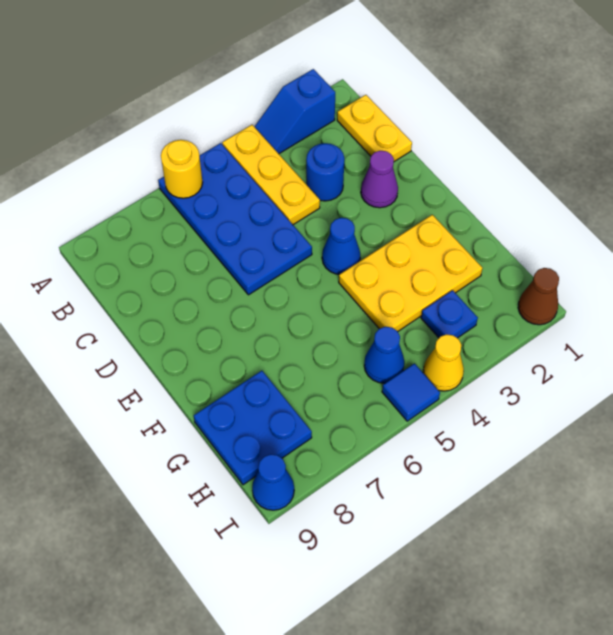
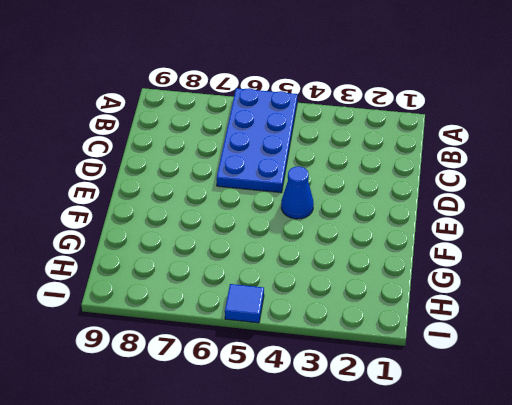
none -> blue slope A2:A3 level 1 top 2
none -> yellow plate A4:C4 level 1
none -> yellow plate B1:C1 level 1

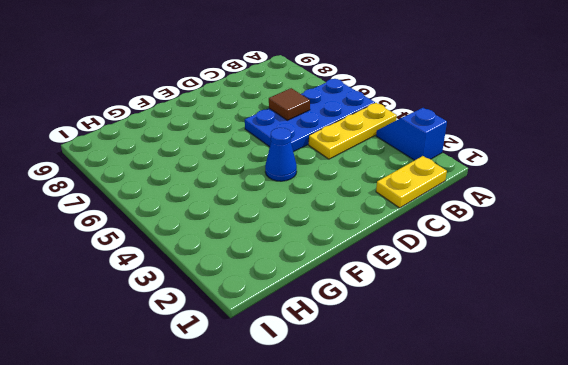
brown tile C6 level 2 -> none
none -> blue round brick C3 level 1
none -> purple cone D2 level 1
none -> yellow plate F2:G4 level 1

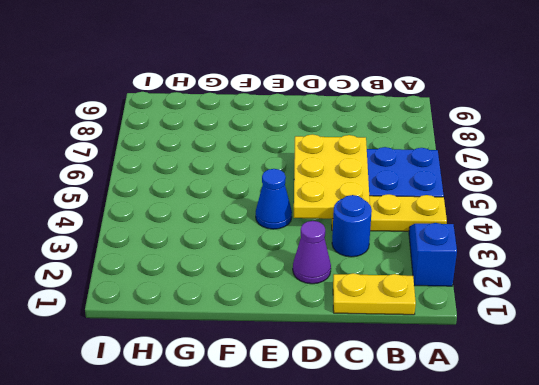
yellow plate C4:D6 level 2 -> yellow plate F2:G4 level 1
none -> blue plate G8:H9 level 1
none -> blue plate H3 level 1
none -> blue cone H5 level 1

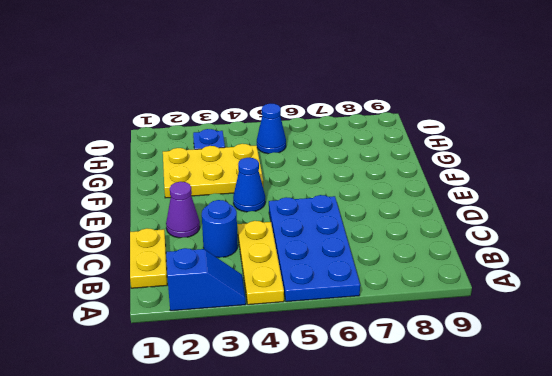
none -> blue plate G8:H9 level 1
none -> brown cone I1 level 1
none -> yellow cone I4 level 1

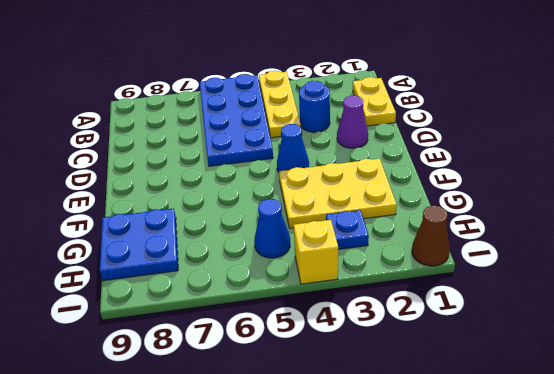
yellow brick I4 level 1 -> yellow cone I4 level 1
none -> blue slope A2:A3 level 1 top 2
none -> blue tile I5 level 1
none -> blue cone I9 level 1

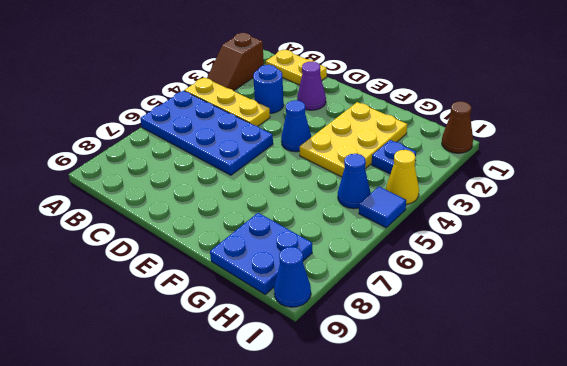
brown slope A2:A3 level 1 top 2 -> blue slope A2:A3 level 1 top 2
none -> yellow round brick A6 level 2

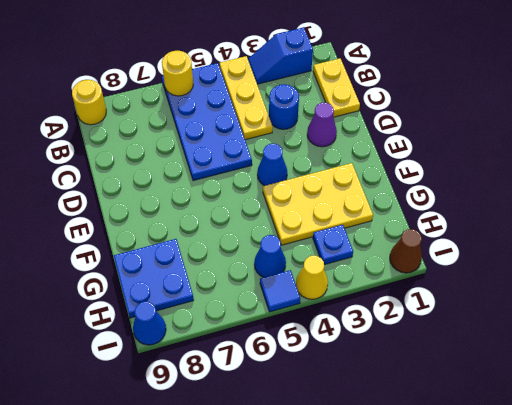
yellow round brick A9 level 1 -> none

